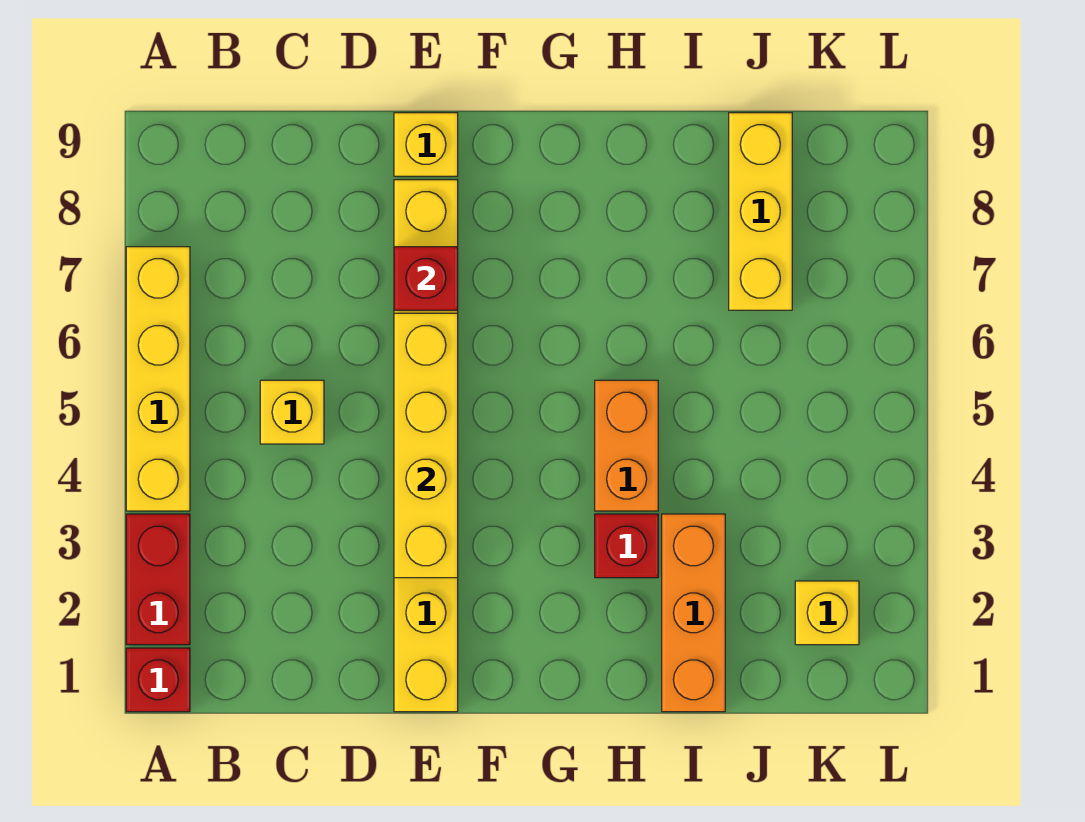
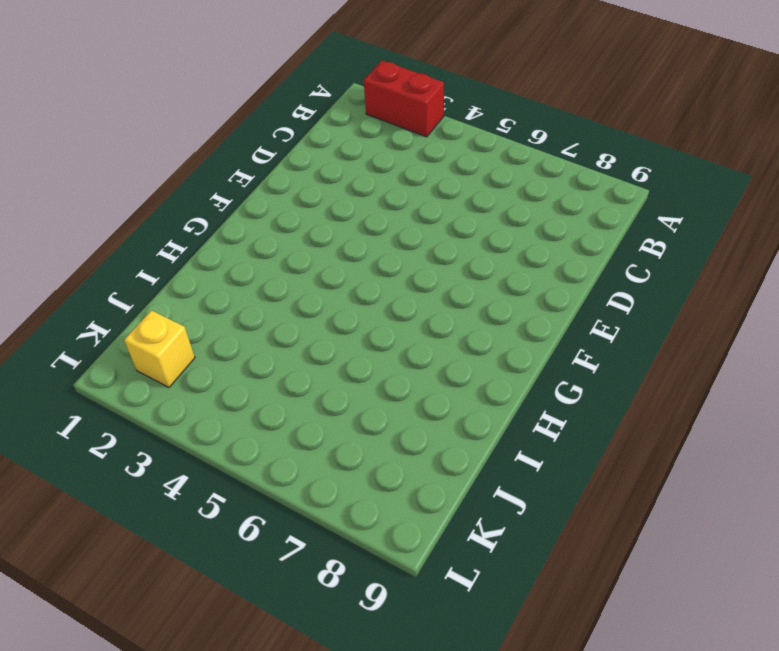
none -> red brick A1 level 1
none -> yellow brick A4:A7 level 1
none -> yellow brick C5 level 1

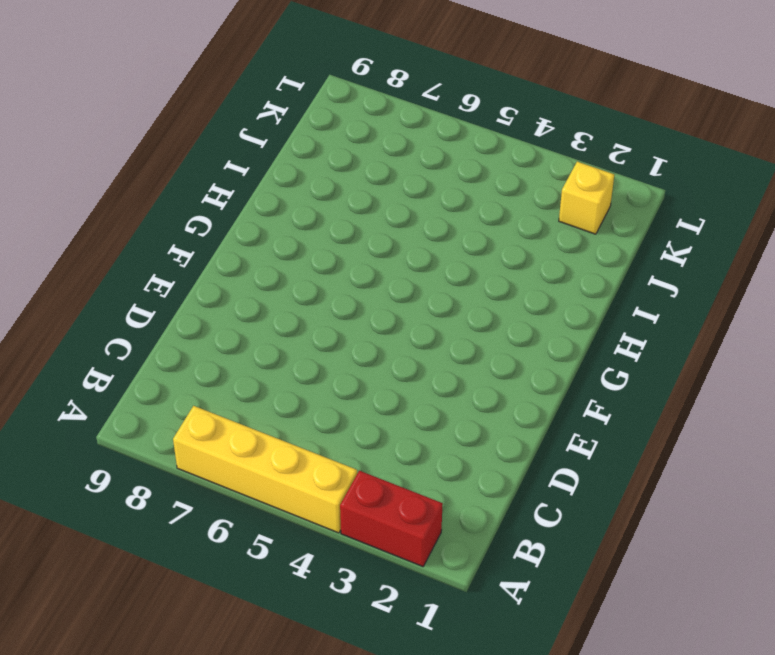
none -> red brick A1 level 1
none -> yellow brick C5 level 1
none -> yellow brick E1:E8 level 1

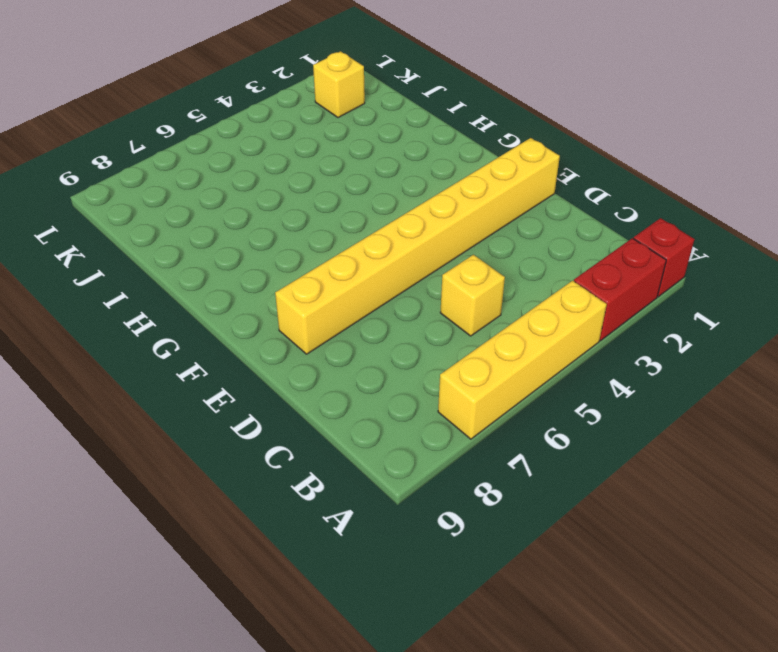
none -> yellow brick E9 level 1
none -> red brick H3 level 1
none -> orange brick H4:H5 level 1

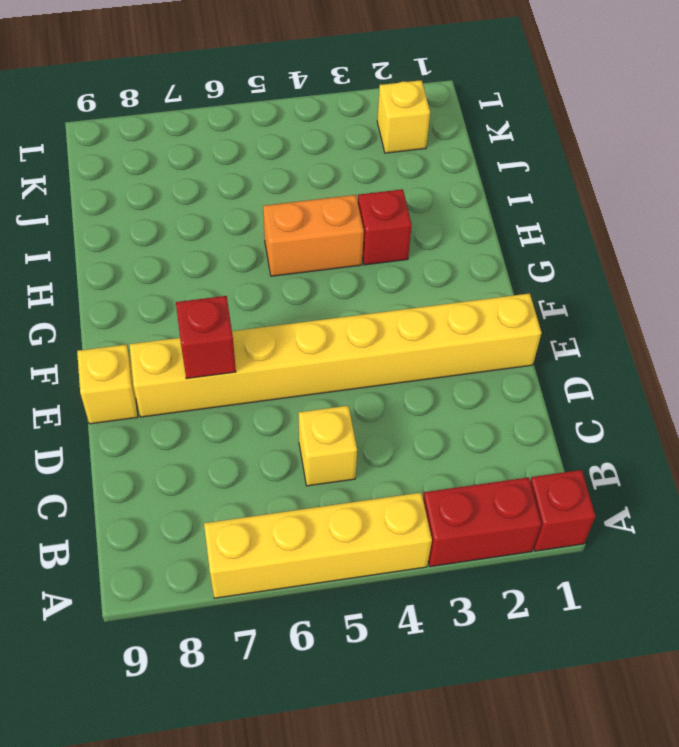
none -> orange brick I1:I3 level 1
none -> yellow brick J7:J9 level 1
none -> yellow brick E3:E6 level 2

